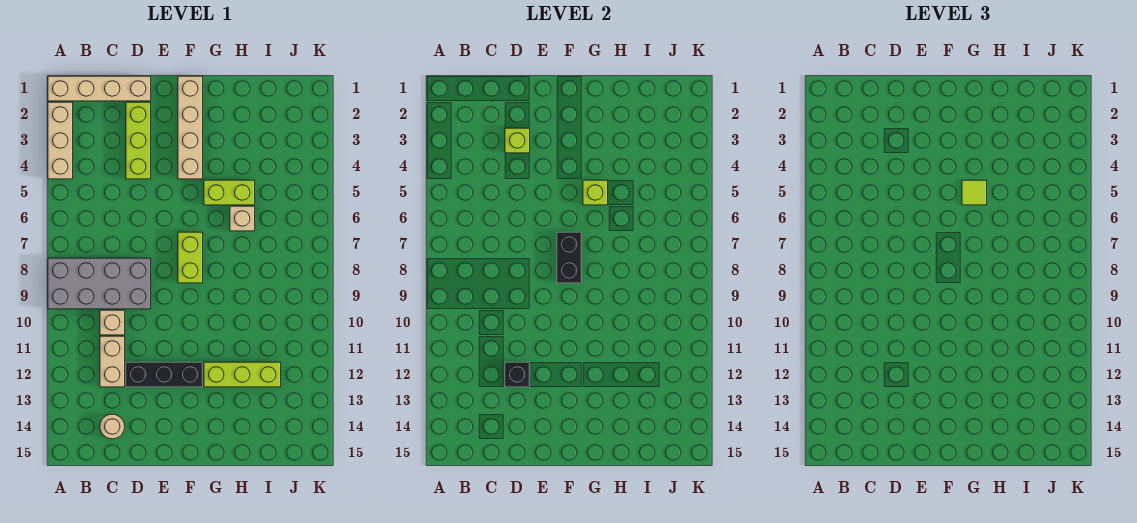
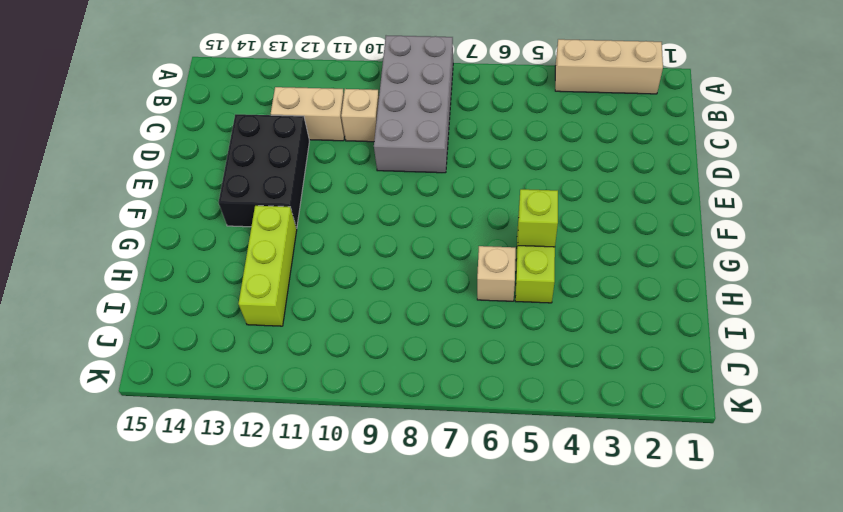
black brick D12:F13 level 1 -> black brick D12:F12 level 1
none -> tan brick A1:D1 level 1
none -> tan round brick C14 level 1
none -> lime brick D2:D4 level 1

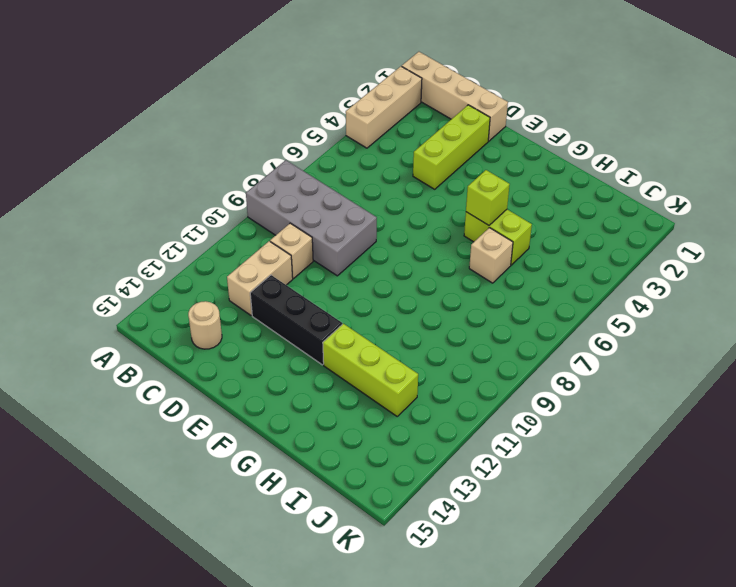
none -> tan brick F1:F4 level 1
none -> lime brick F7:F8 level 1
none -> lime brick D3 level 2

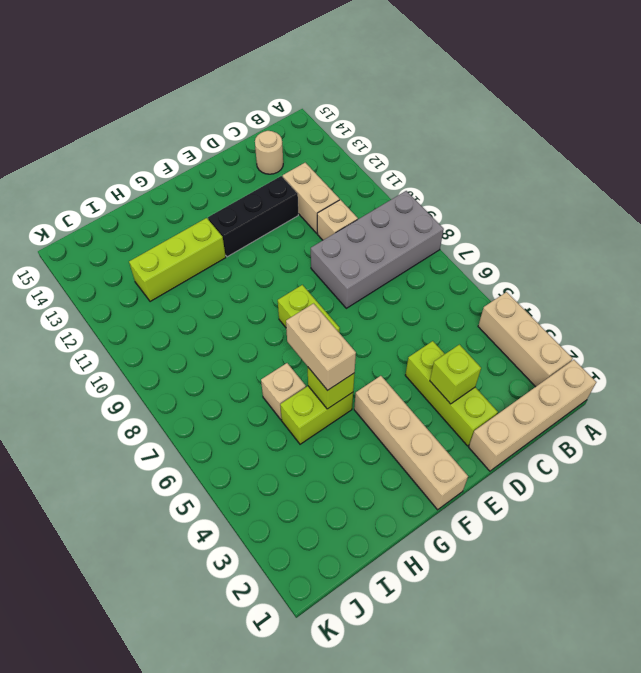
tan brick G5:G6 level 3 -> lime tile G5 level 3
none -> black brick D12 level 2
none -> black brick F7:F8 level 2

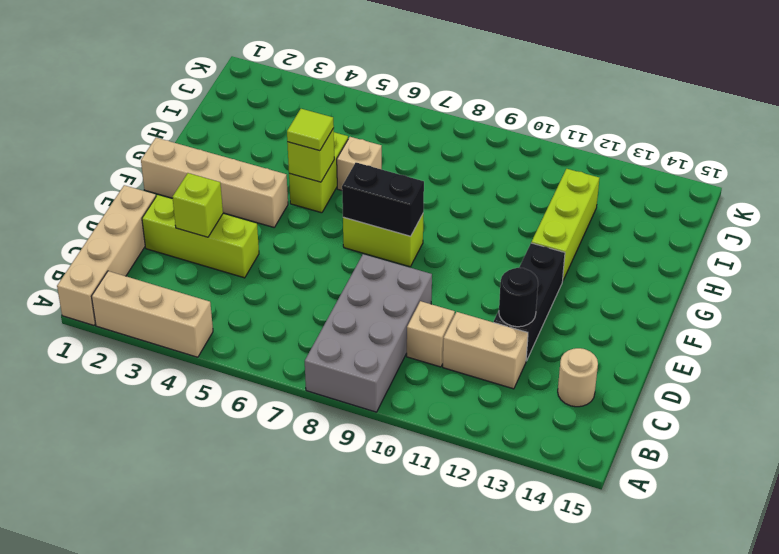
black round brick D12 level 2 -> black brick D12 level 2

